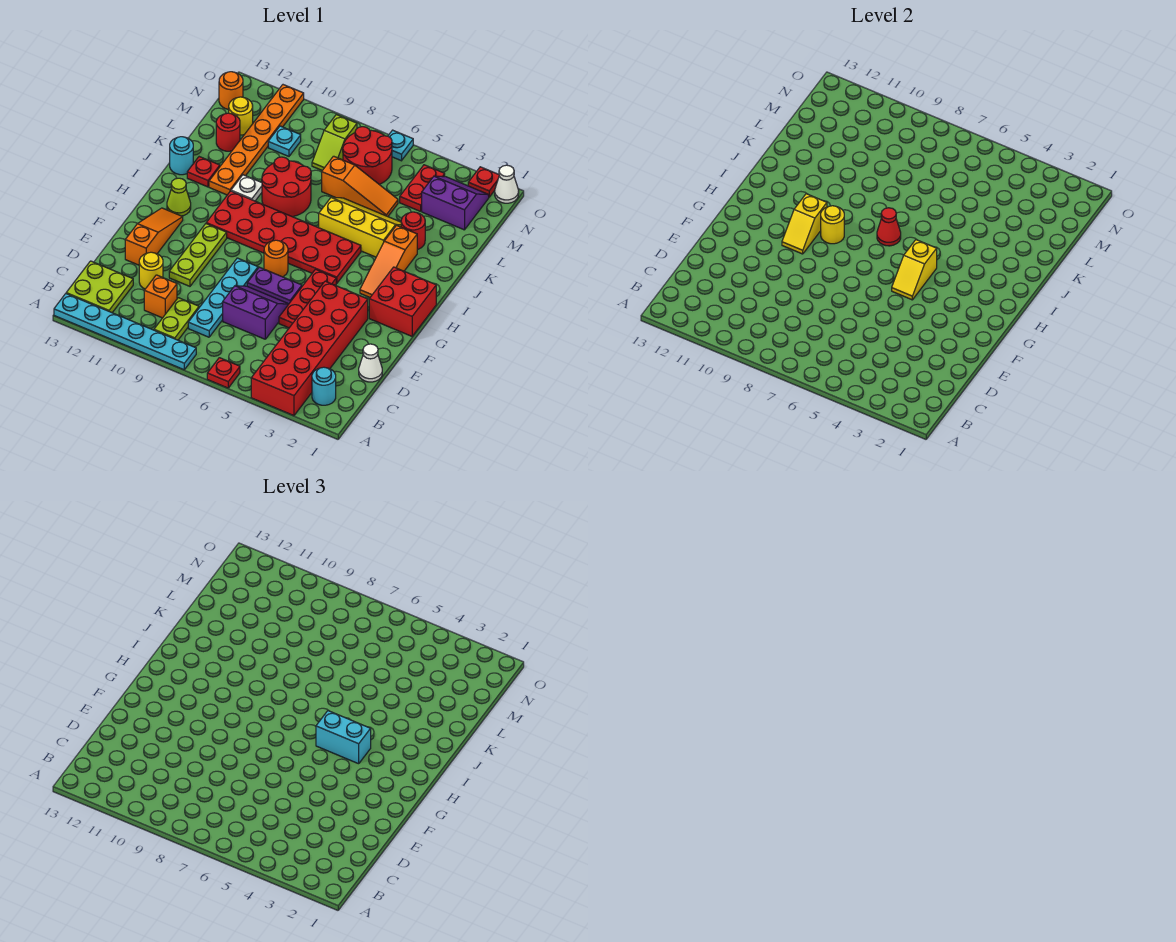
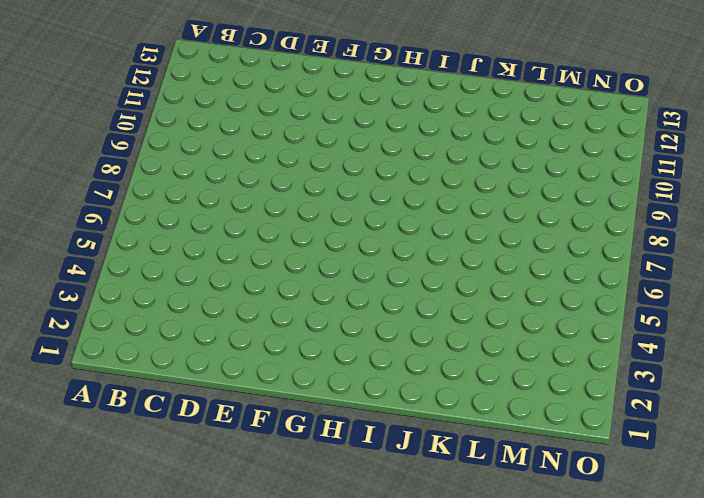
none -> red brick A3:F4 level 1
none -> red plate A6 level 1
none -> cyan plate A8:A13 level 1
none -> cyan round brick B2 level 1

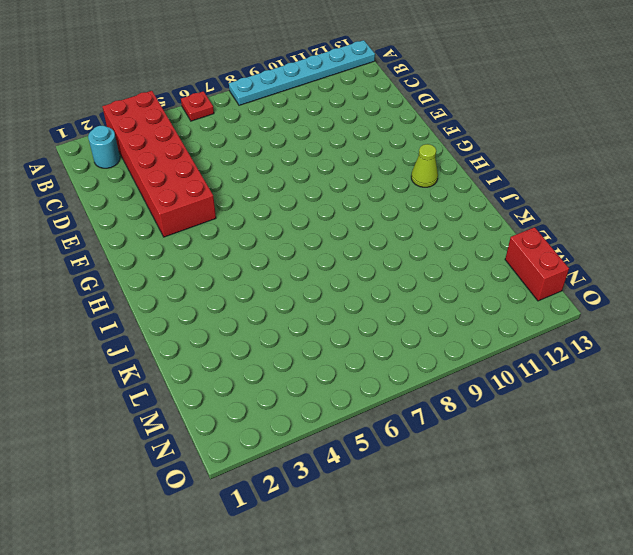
red brick M13:N13 level 1 -> orange round brick N13 level 1
none -> lime plate B9:C9 level 1
none -> lime plate B12:C13 level 1
none -> cyan plate C8:F8 level 1
none -> orange brick C10 level 1

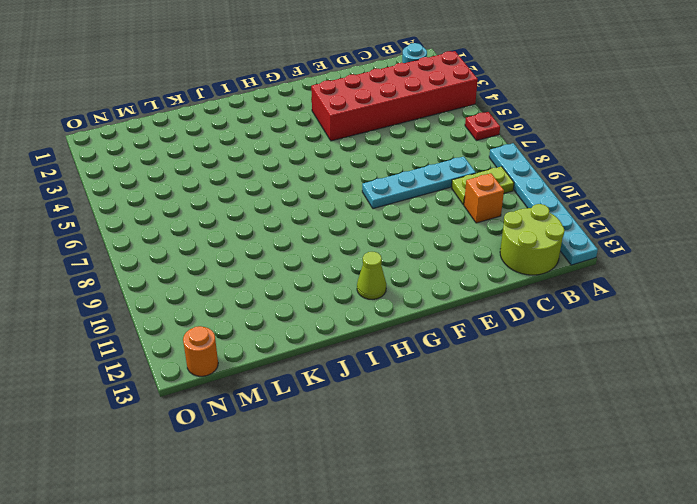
lime round brick B12:C13 level 1 -> lime plate B12:C13 level 1
none -> white cone D1 level 1
none -> purple slope D6:E7 level 1 top D
none -> yellow round brick D11 level 1
none -> red plate E5:G5 level 1

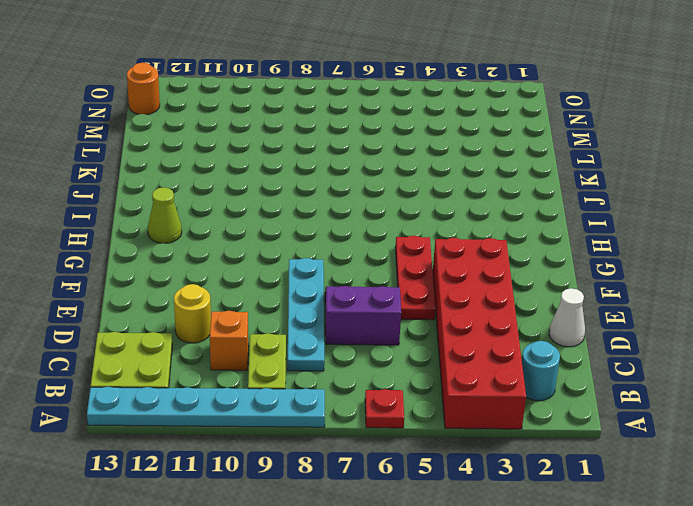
none -> lime plate E10:G10 level 1
none -> orange slope E12:G12 level 1 top E
none -> purple plate F6:F7 level 1
none -> red brick G1:H2 level 1

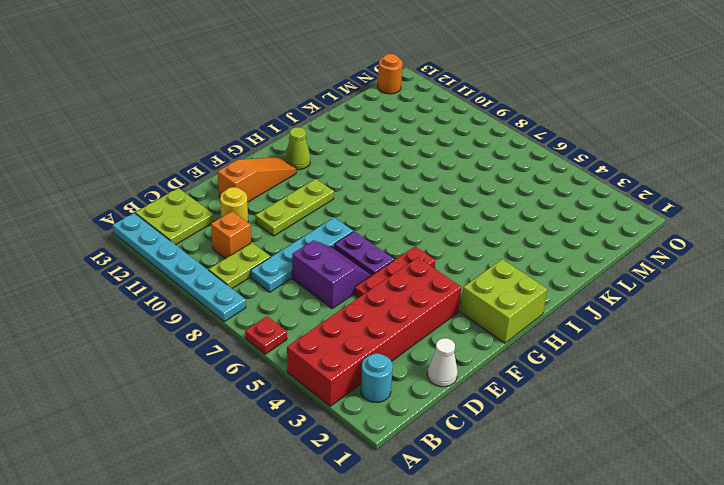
lime brick G1:H2 level 1 -> red brick G1:H2 level 1
none -> orange round brick G7 level 1
none -> orange slope H3:J3 level 1 top J
none -> red plate H5:I10 level 1
none -> yellow slope J4:K6 level 1 top J

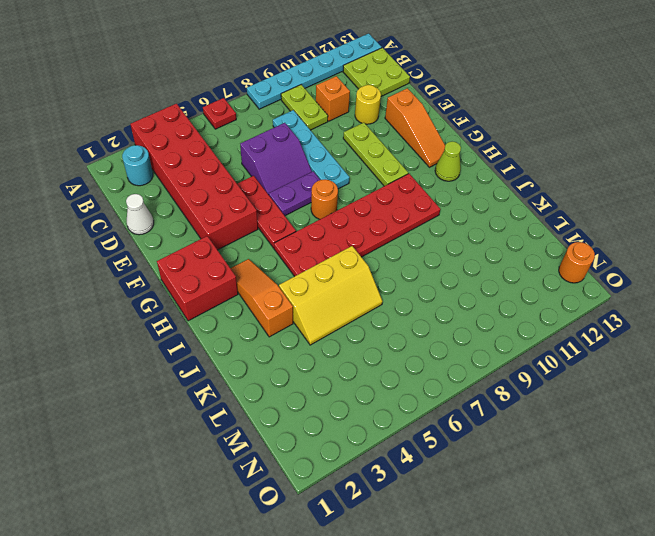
none -> red round brick J8:K9 level 1
none -> white plate J10 level 1
none -> orange plate J11:O11 level 1
none -> red plate J12 level 1

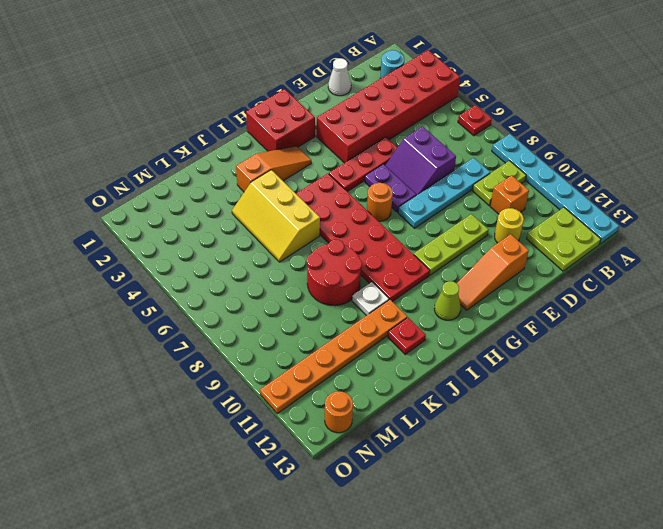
none -> cyan round brick J13 level 1
none -> red round brick K3 level 1
none -> orange slope L5:L7 level 1 top 7
none -> red round brick L12 level 1

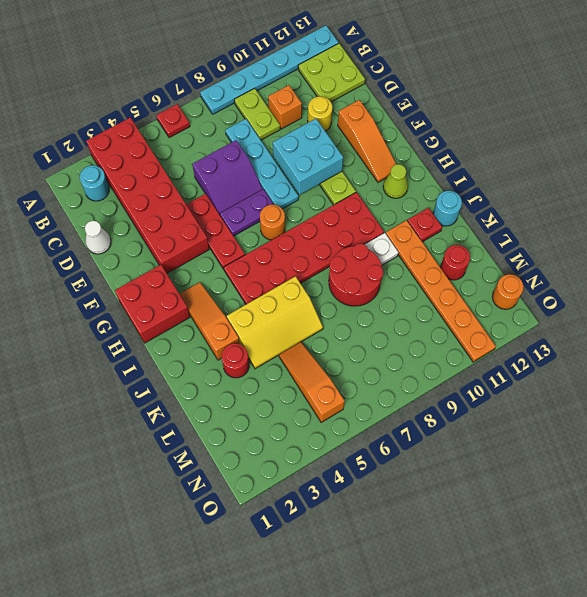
cyan brick E9:F10 level 2 -> none
orange slope L5:N5 level 1 top N -> orange slope L5:L7 level 1 top 7
none -> purple slope M2:N3 level 1 top M
none -> red plate M4:N4 level 1
none -> red round brick M6:N7 level 1
none -> lime slope M8:N8 level 1 top N

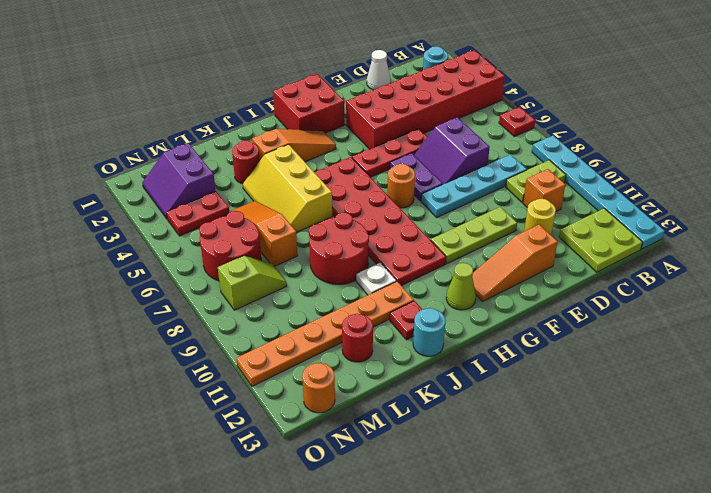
none -> cyan plate M10 level 1
none -> yellow round brick M12 level 1
none -> white cone O1 level 1
none -> red plate O2 level 1

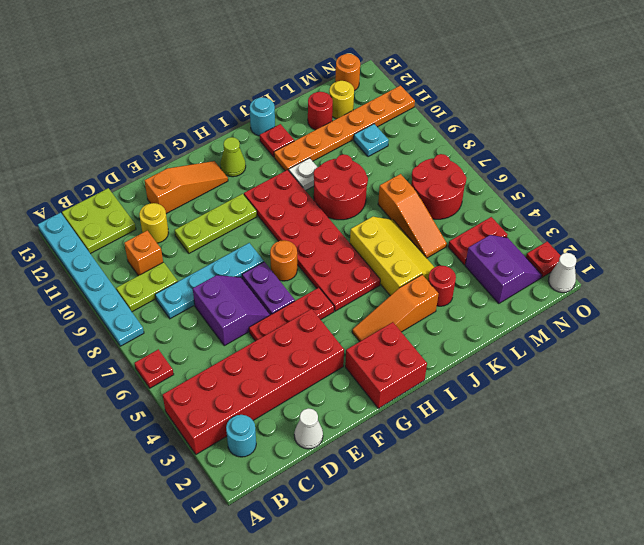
none -> lime slope M8:N8 level 1 top N
none -> cyan plate O6 level 1
none -> yellow slope G5:H5 level 2 top H
none -> yellow slope G10:H10 level 2 top H

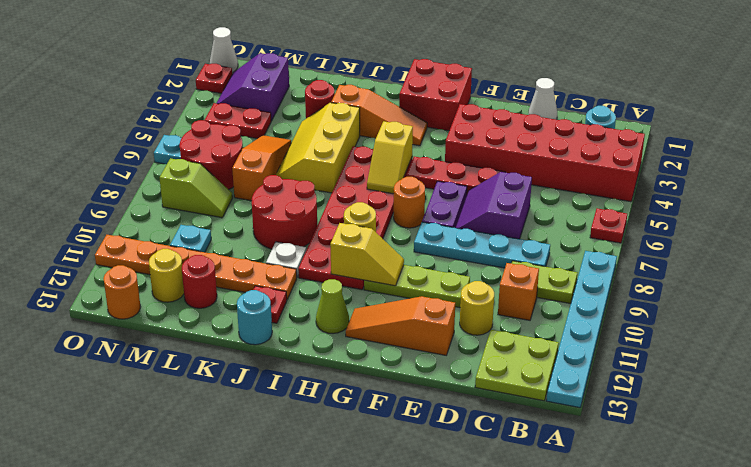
yellow slope H5:H6 level 2 top 5 -> yellow slope G5:H5 level 2 top H
none -> red cone I7 level 2
none -> cyan brick H4:H5 level 3

